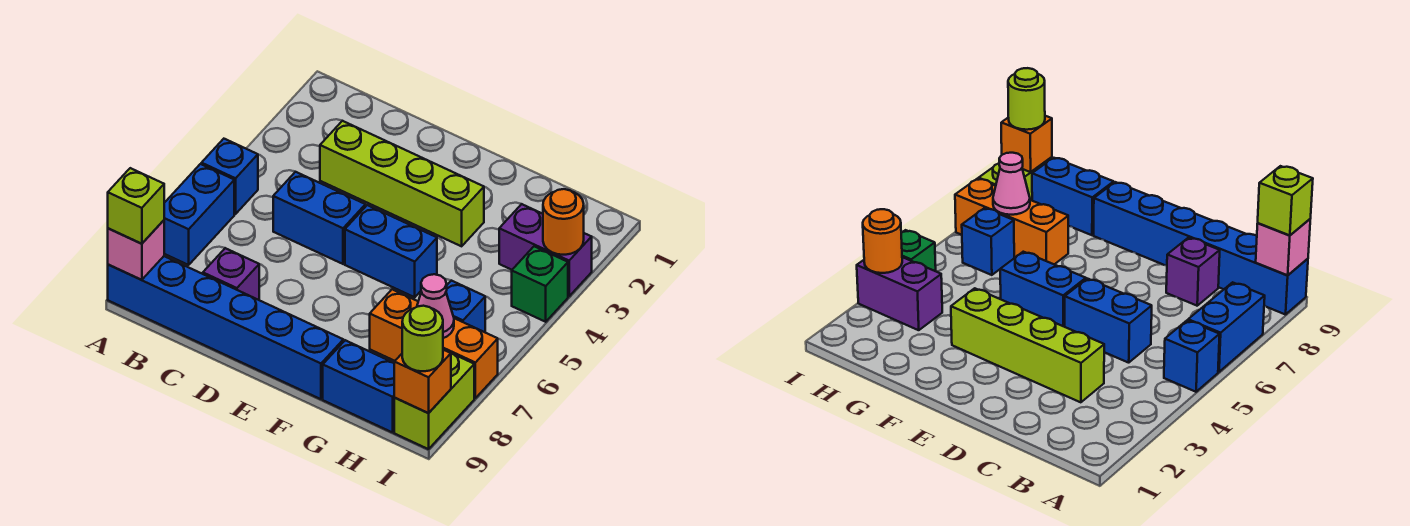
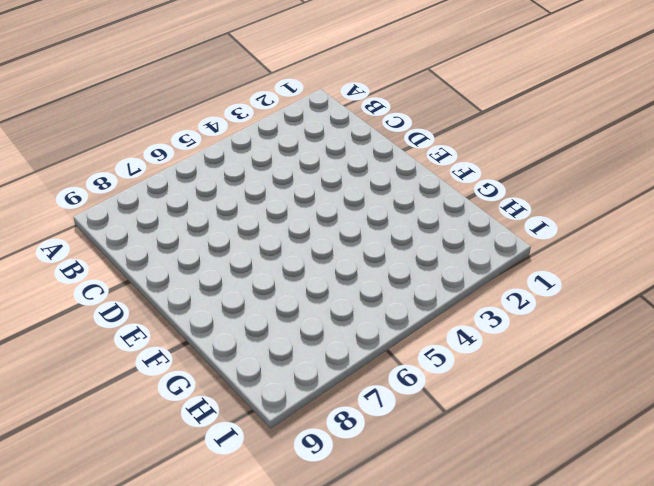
none -> blue brick A5 level 1
none -> blue brick A6:A7 level 1
none -> blue brick A9:F9 level 1

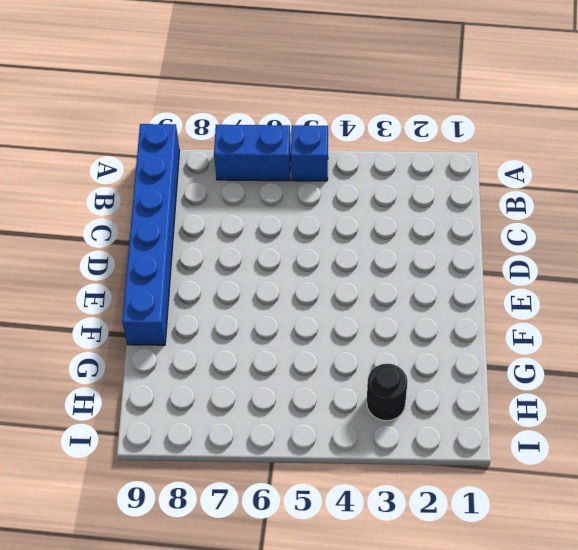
black round brick H3 level 1 -> purple brick H3:I3 level 1
none -> lime brick C3:F3 level 1
none -> blue brick C5:D5 level 1
none -> purple brick C8 level 1

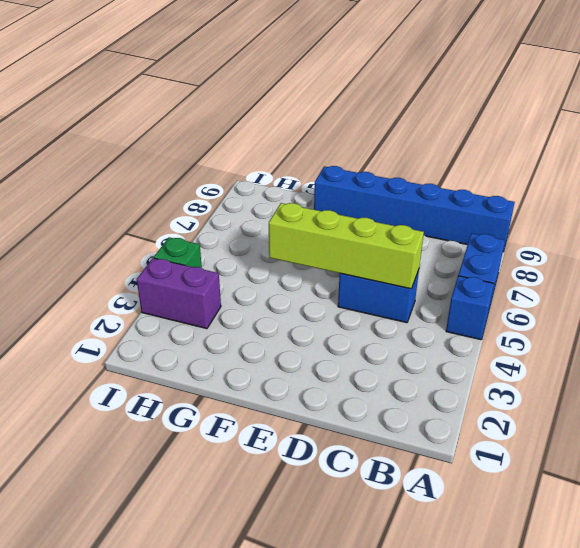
lime brick C5:F5 level 2 -> lime brick C3:F3 level 1
none -> purple brick C8 level 1
none -> blue brick E5:F5 level 1
none -> orange brick G7:I7 level 1

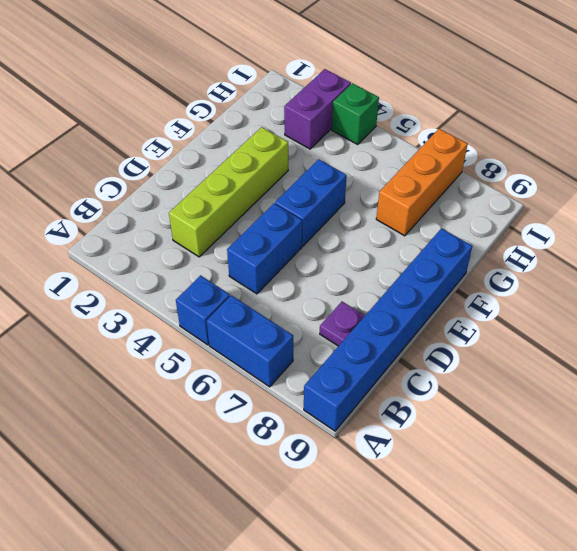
purple plate C8 level 1 -> purple brick C8 level 1
none -> blue brick G9:H9 level 1
none -> blue brick H6 level 1
none -> lime brick I8:I9 level 1

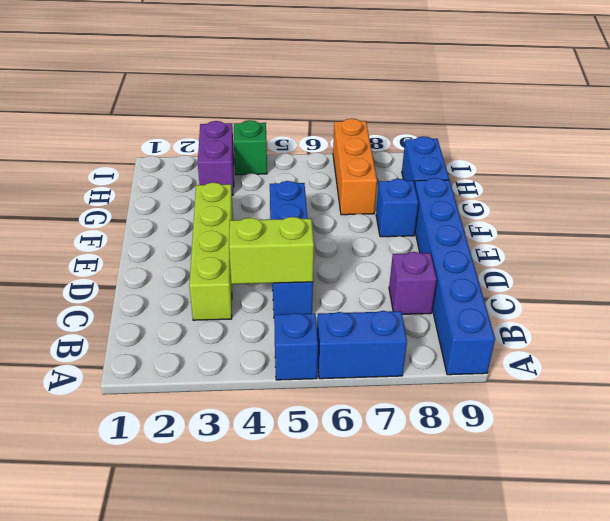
lime brick C4:C5 level 2 -> lime brick I8:I9 level 1
blue brick F8 level 1 -> blue brick H6 level 1
none -> pink brick A9 level 2
none -> pink cone H7 level 2
none -> orange round brick I3 level 2

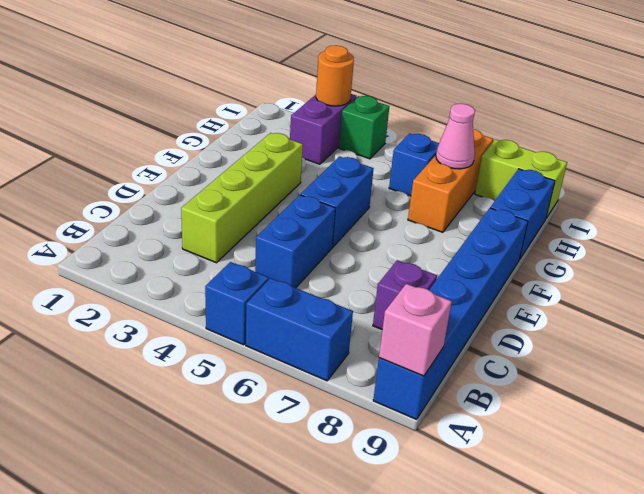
none -> orange brick I9 level 2
none -> lime brick A9 level 3
none -> lime round brick I9 level 3

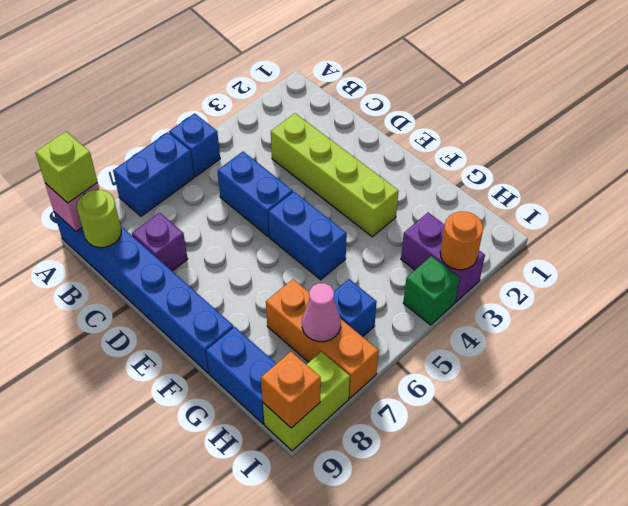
lime round brick B9 level 2 -> lime round brick I9 level 3

